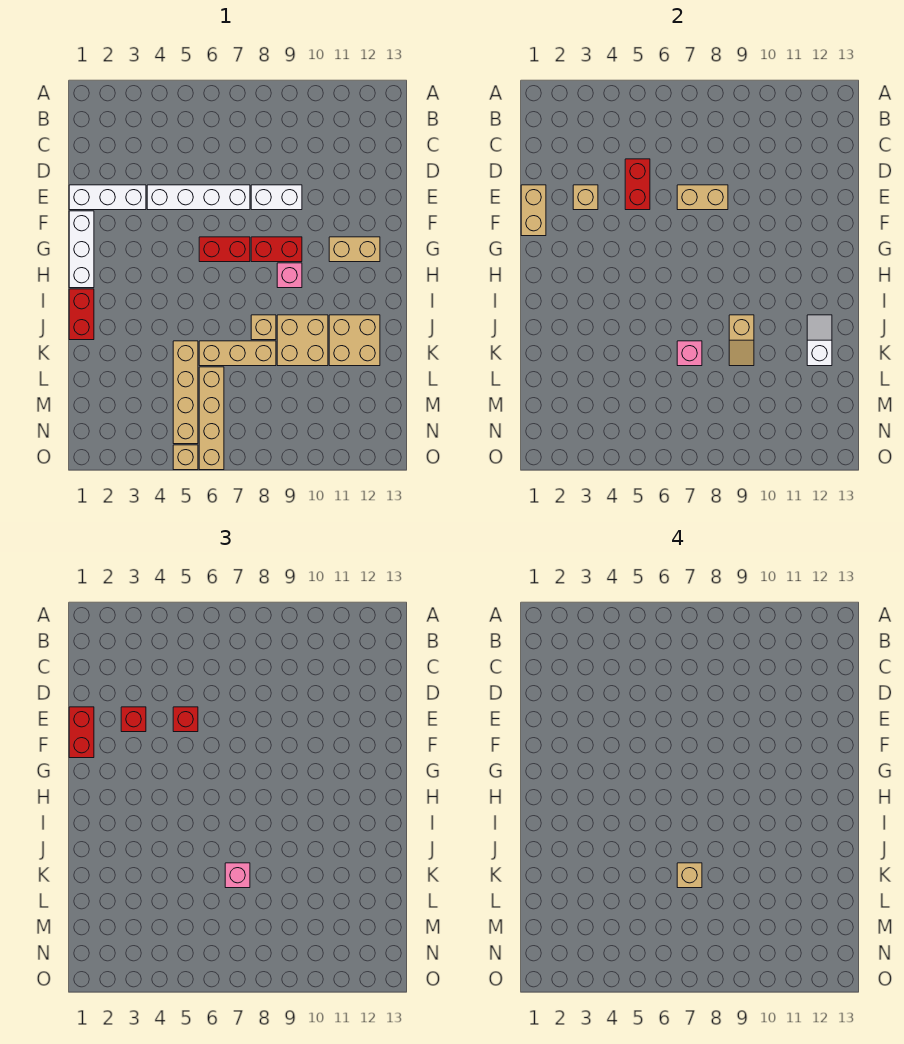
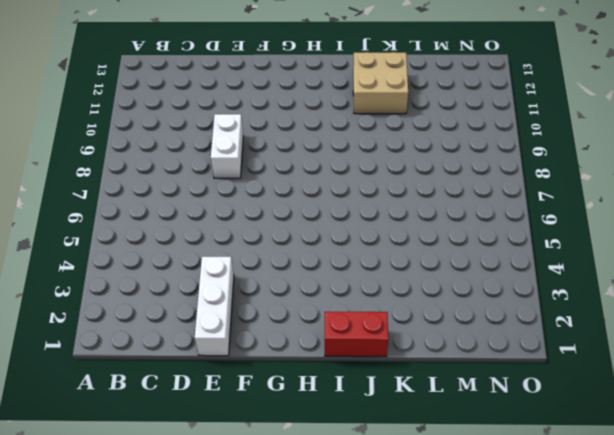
none -> white brick E4:E7 level 1
none -> white brick F1:H1 level 1
none -> red brick G6:G7 level 1

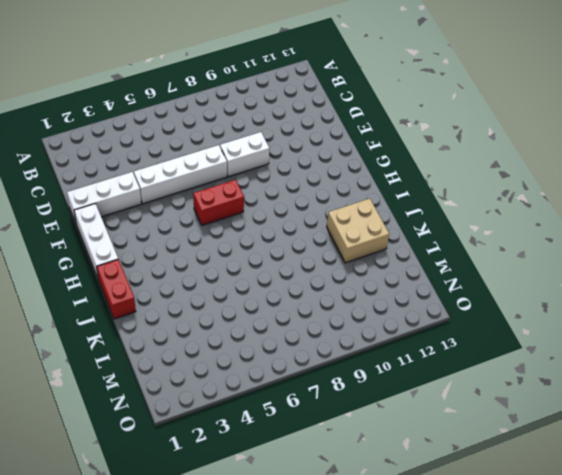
none -> red brick G8:G9 level 1
none -> tan brick G11:G12 level 1
none -> pink brick H9 level 1

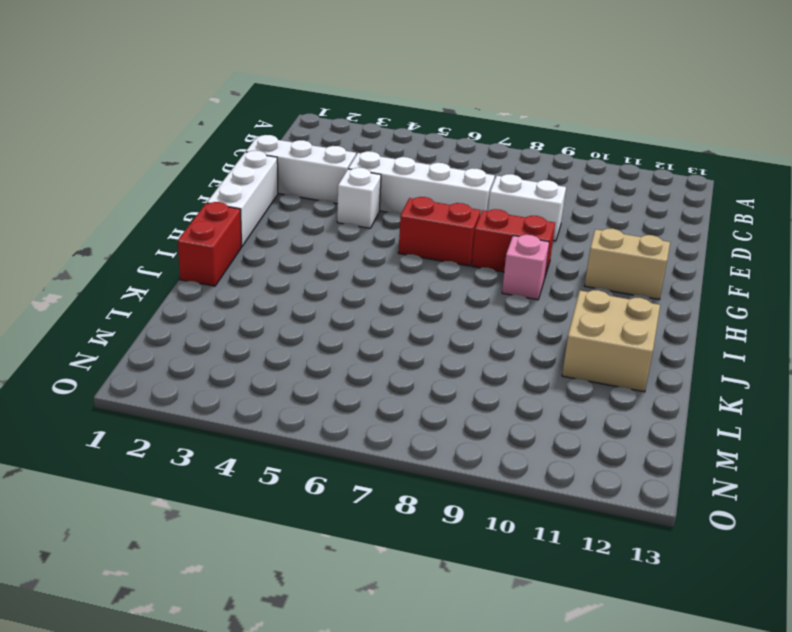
white brick F4 level 1 -> none
none -> tan brick J8 level 1
none -> tan brick J9:K10 level 1
none -> tan brick K5:N5 level 1

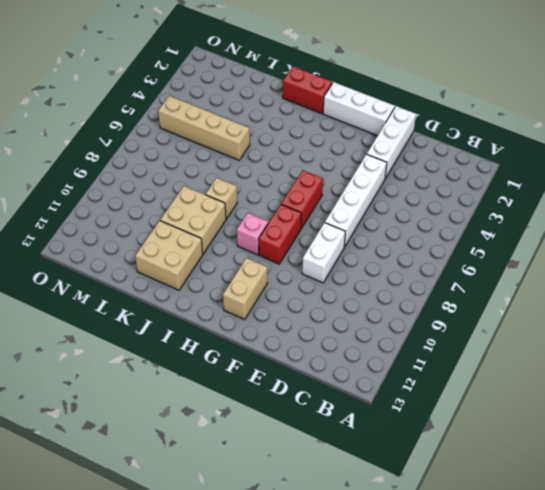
none -> tan brick K6:K8 level 1
none -> tan brick L6:O6 level 1
none -> tan brick O5 level 1

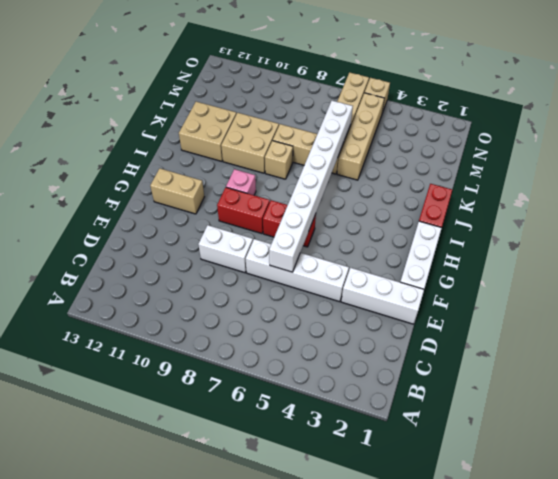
white brick E6:L6 level 2 -> none
none -> red brick D5:E5 level 2
none -> tan brick E1:F1 level 2
none -> tan brick E3 level 2

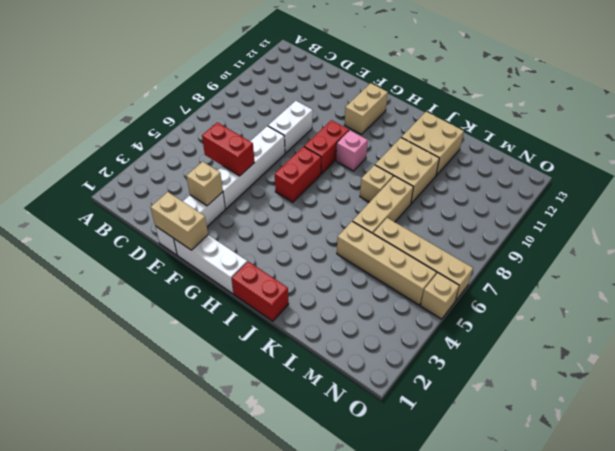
none -> tan brick E7:E8 level 2
none -> tan slope J9:K9 level 2 top J
none -> white slope J12:K12 level 2 top K

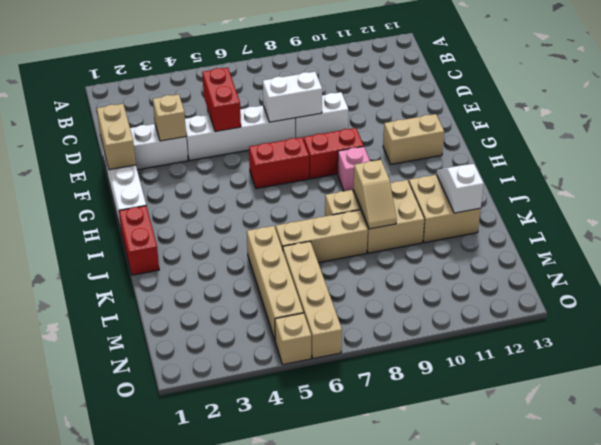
white brick E7:E8 level 2 -> tan brick E7:E8 level 2
none -> pink brick K7 level 2
none -> red brick E1:F1 level 3
none -> red brick E3 level 3

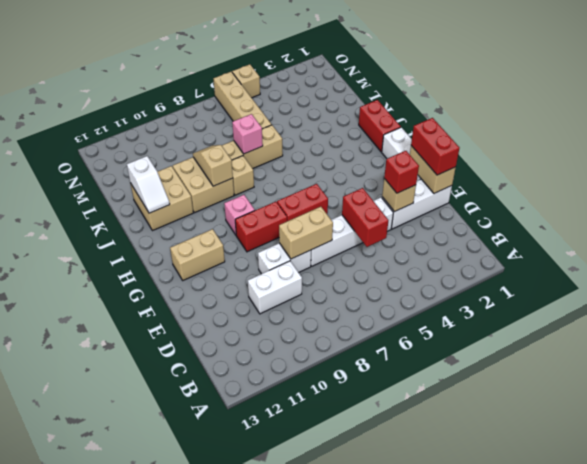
white brick D9:D10 level 1 -> none
none -> tan brick K5:N5 level 1
none -> red brick E5 level 3
none -> pink brick K7 level 3

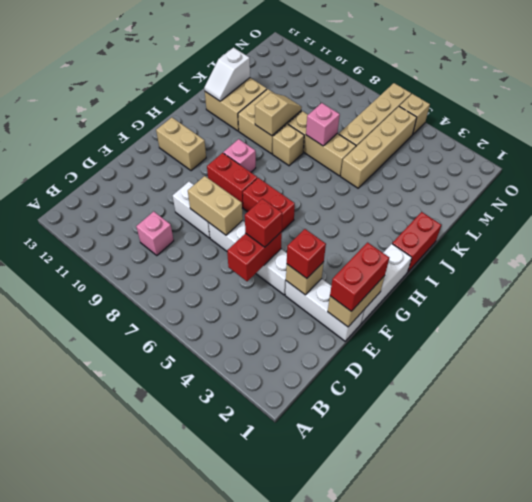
pink brick C9 level 1 -> pink brick K7 level 3
none -> tan brick K7 level 4

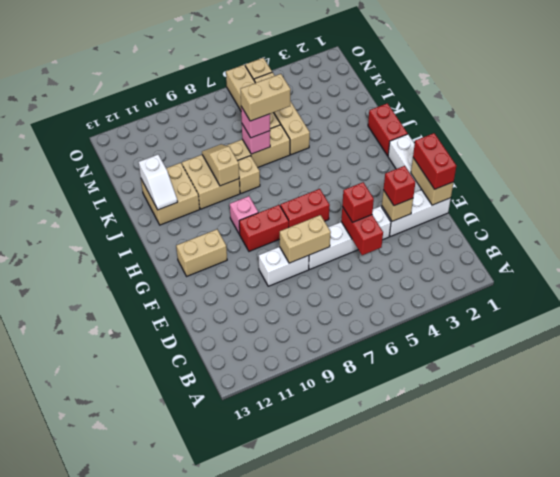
tan brick K6:K7 level 4 -> tan brick K7 level 4

